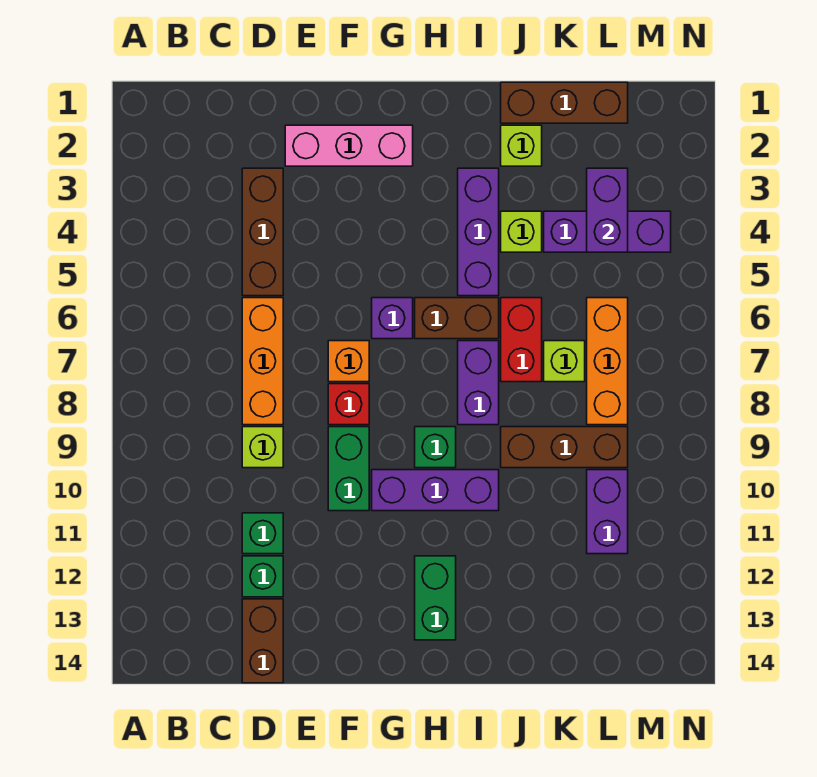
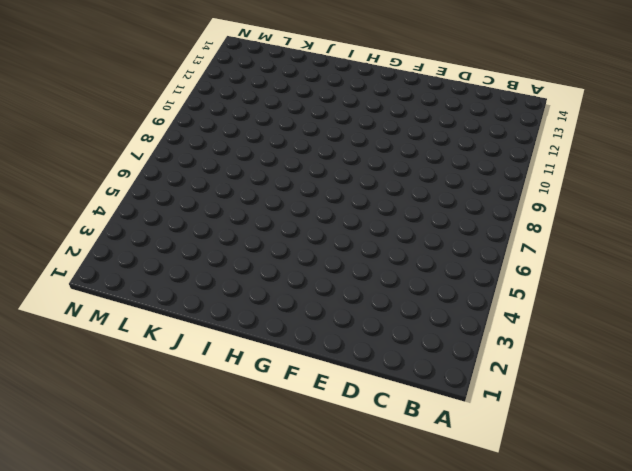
none -> brown brick D3:D5 level 1
none -> orange brick D6:D8 level 1
none -> lime brick D9 level 1

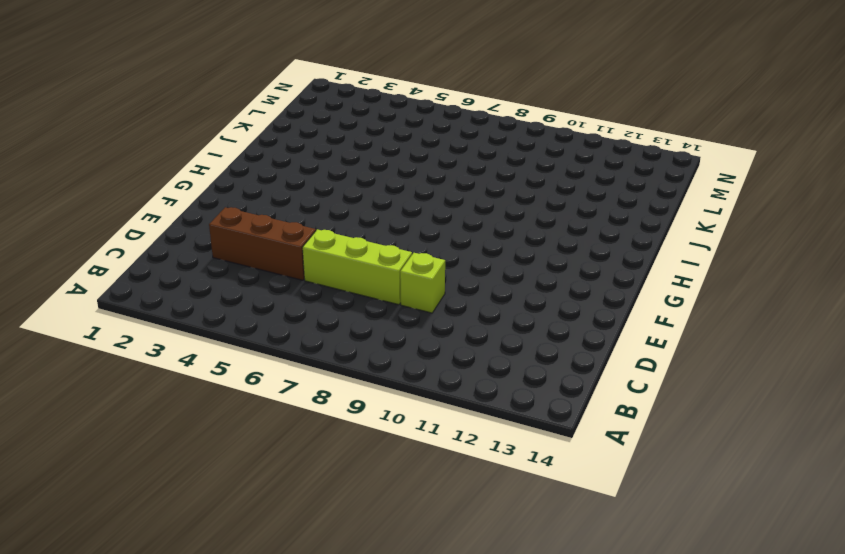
lime brick D6:D8 level 1 -> orange brick D6:D8 level 1
none -> green brick D11 level 1
none -> green brick D12 level 1
none -> brown brick D13:D14 level 1

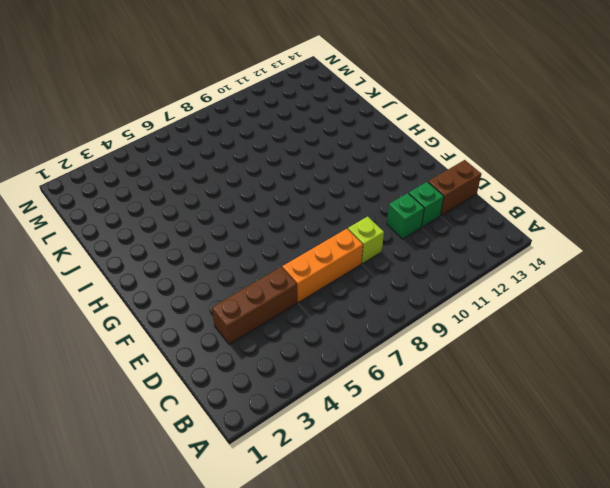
none -> pink brick E2:G2 level 1
none -> orange brick F7 level 1
none -> red brick F8 level 1

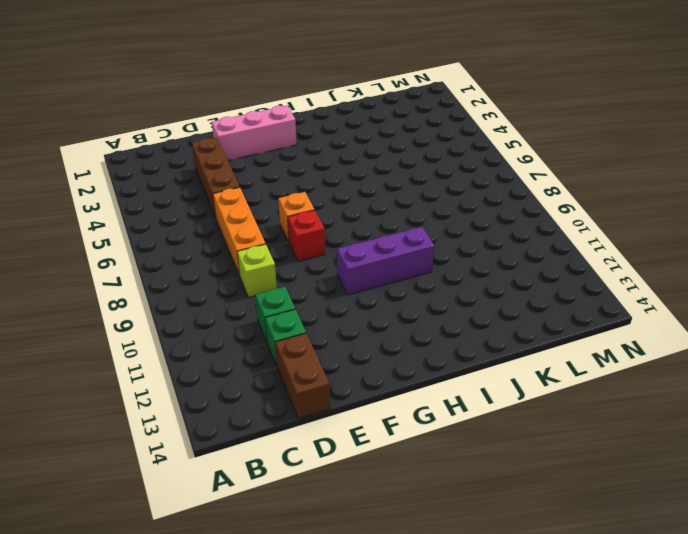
none -> green brick F9:F10 level 1
none -> purple brick G6 level 1
none -> brown brick H6:I6 level 1

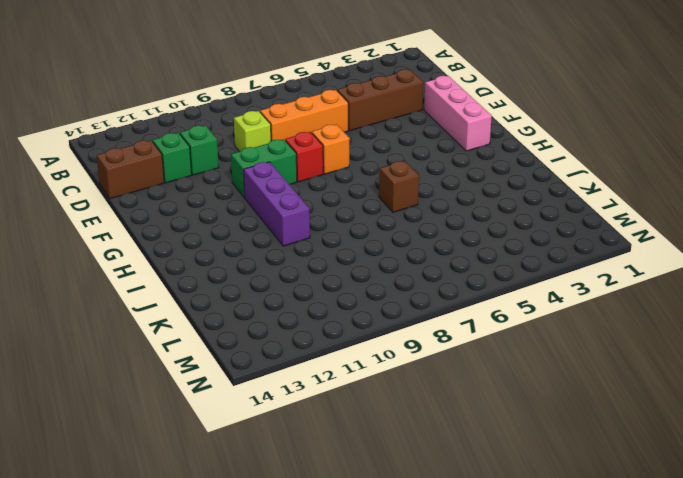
brown brick I6 level 1 -> brown brick H6:I6 level 1
none -> purple brick G6 level 1
none -> green brick H9 level 1
none -> green brick H12:H13 level 1

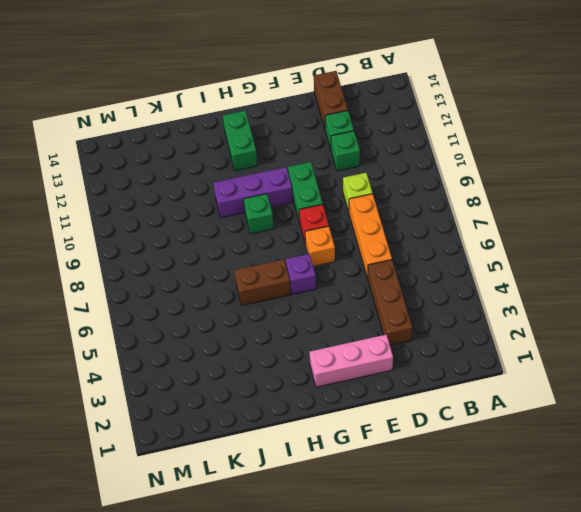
none -> purple brick I3:I5 level 1
none -> purple brick I7:I8 level 1
none -> brown brick J1:L1 level 1

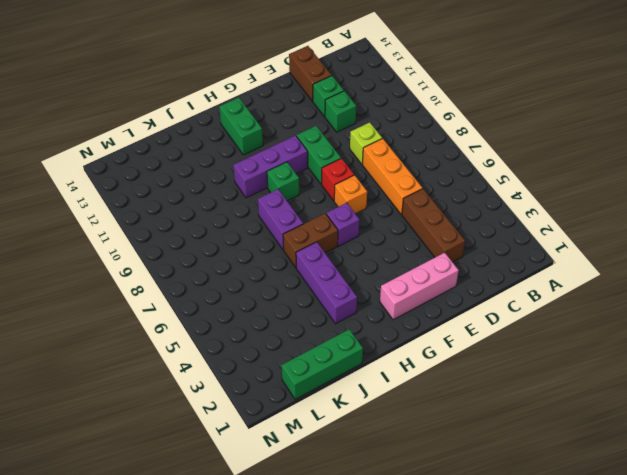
green brick J1:L1 level 1 -> brown brick J1:L1 level 1
none -> lime brick J2 level 1
none -> lime brick J4 level 1
none -> red brick J6:J7 level 1

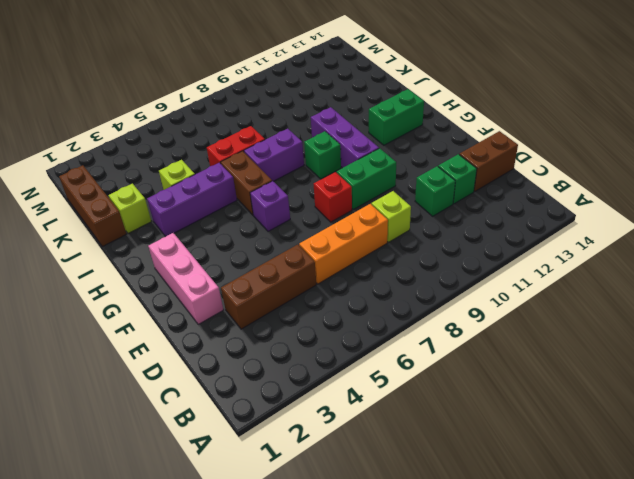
none -> orange brick F7 level 1
none -> brown brick J9:L9 level 1
none -> purple brick K4:M4 level 1

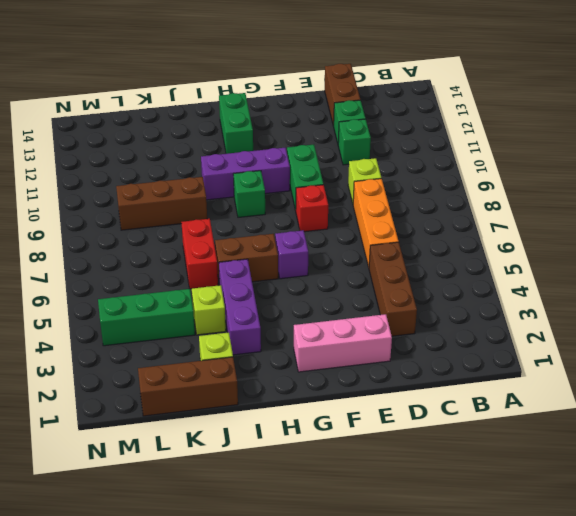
green brick K4:M4 level 1 -> purple brick K4:M4 level 1
none -> orange brick F7 level 1
none -> purple brick I7:I8 level 1
none -> lime brick K7 level 1

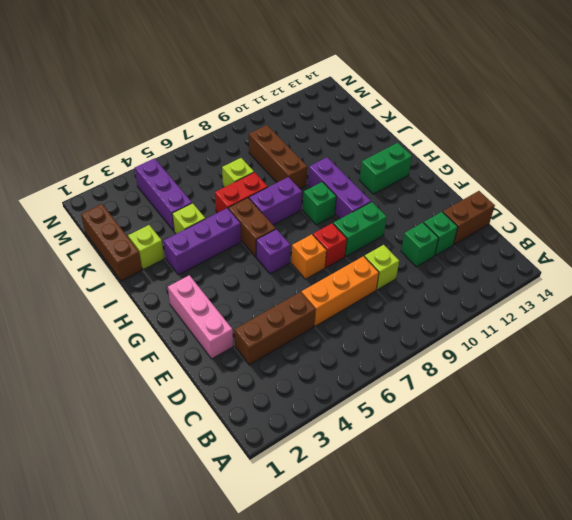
none -> orange brick L6:L8 level 1
none -> purple brick L10:L11 level 1
none -> purple brick L3:L4 level 2

